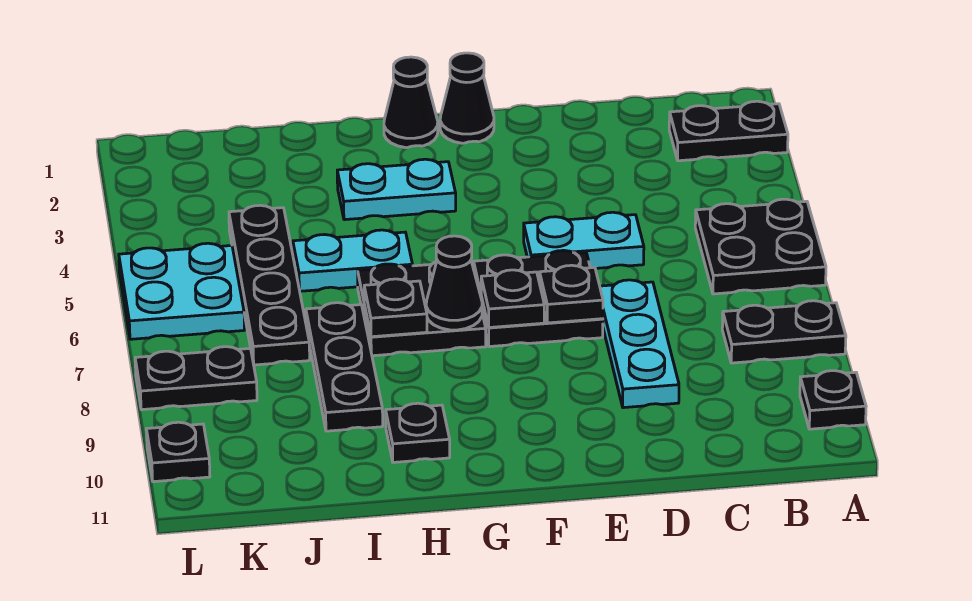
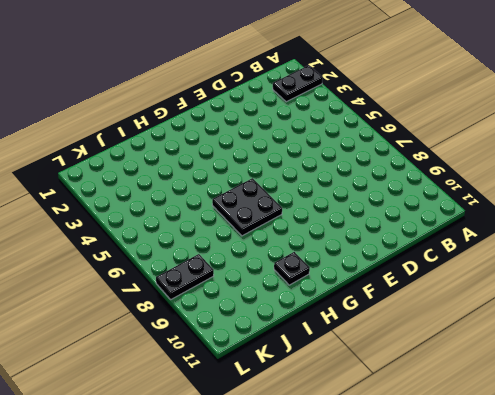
none -> black plate A5:B6 level 1
none -> black plate A8:B8 level 1
none -> black plate A10 level 1

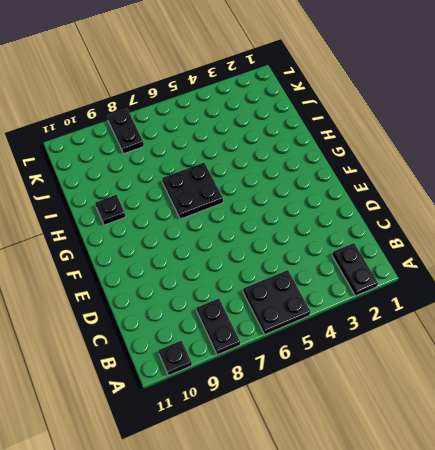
none -> cyan plate D5:E5 level 1
none -> cyan plate D7:D9 level 1
none -> black plate E6:F7 level 1

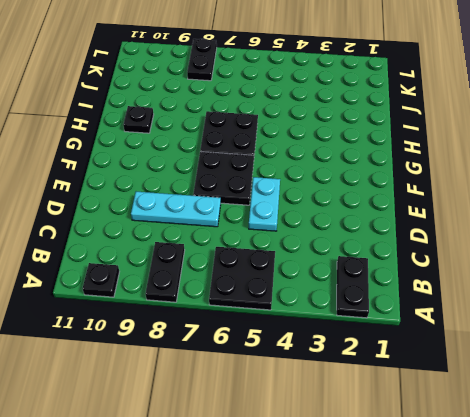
none -> black cone F1 level 1
none -> black cone G1 level 1
none -> cyan plate G3:H3 level 1

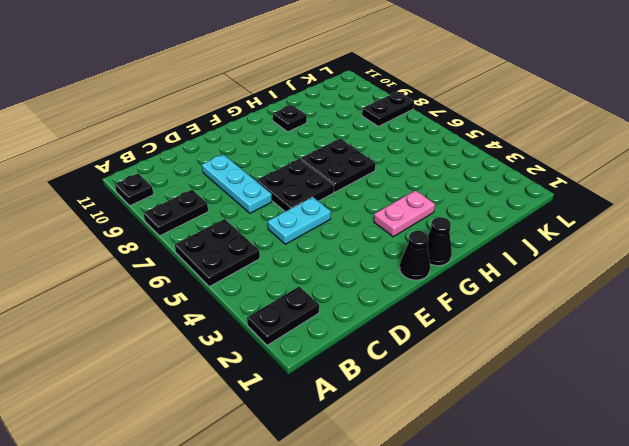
pink plate G3:H3 level 1 -> cyan plate G3:H3 level 1
none -> cyan plate H5:I5 level 1
none -> black plate I7:I9 level 1
none -> black plate J4:J7 level 1

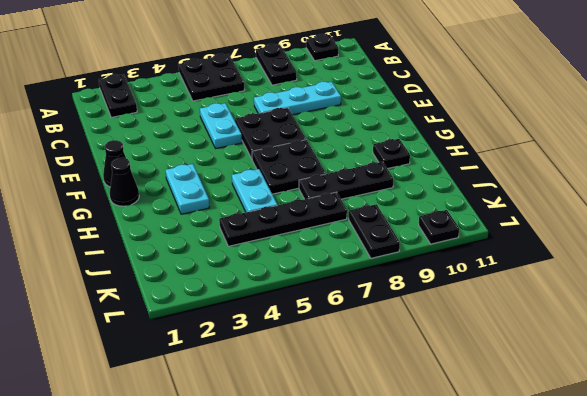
none -> cyan plate K5:L6 level 1
none -> black plate E7 level 2
none -> black plate F7 level 2

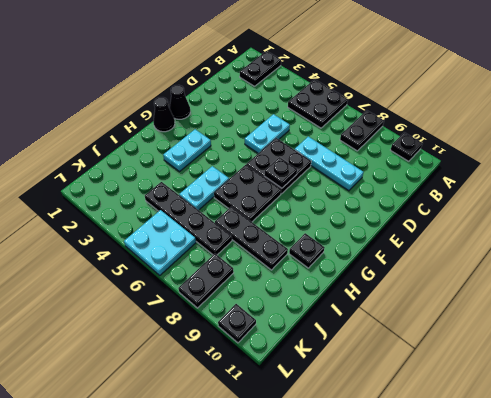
none -> black plate E7 level 2
none -> black cone G7 level 2
none -> black plate H7 level 2

